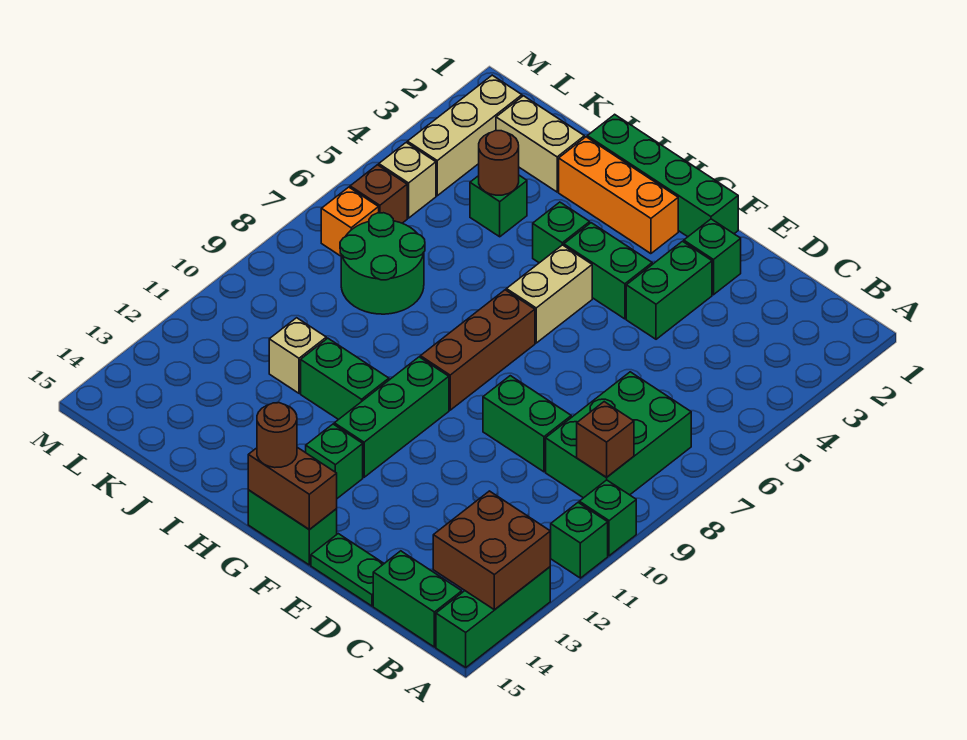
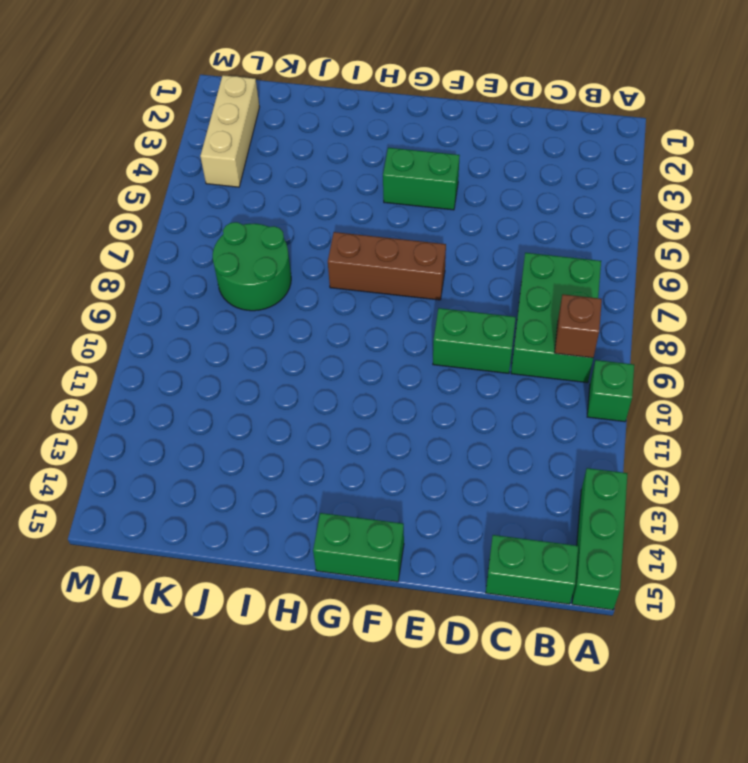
brown brick F7:H7 level 1 -> brown brick G7:G9 level 1
none -> green brick A11 level 1
none -> green plate D15:E15 level 1
none -> green brick E2 level 1
none -> green brick E3:E4 level 1

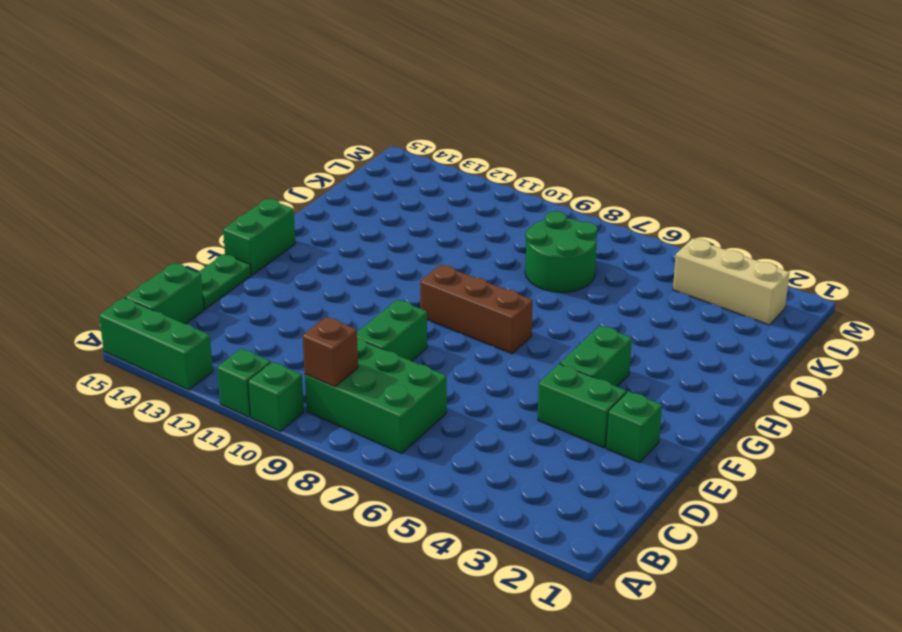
none -> green brick F1:I1 level 1
none -> orange brick G2:I2 level 1
none -> tan brick G5:G6 level 1
none -> green brick G10:G12 level 1

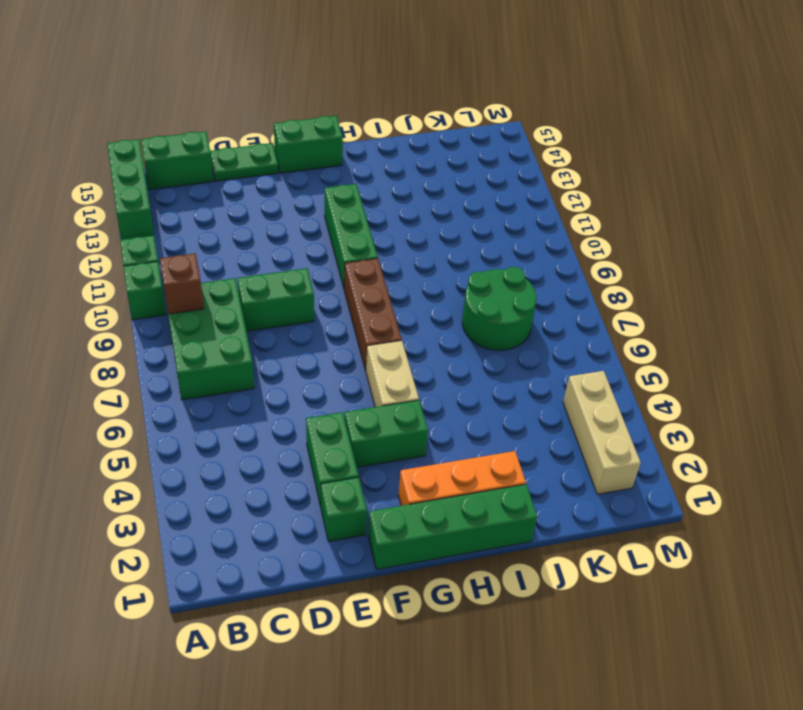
none -> green brick G13 level 1
none -> green brick H4 level 1
none -> green brick H11:I11 level 1
none -> tan brick J2:K2 level 1

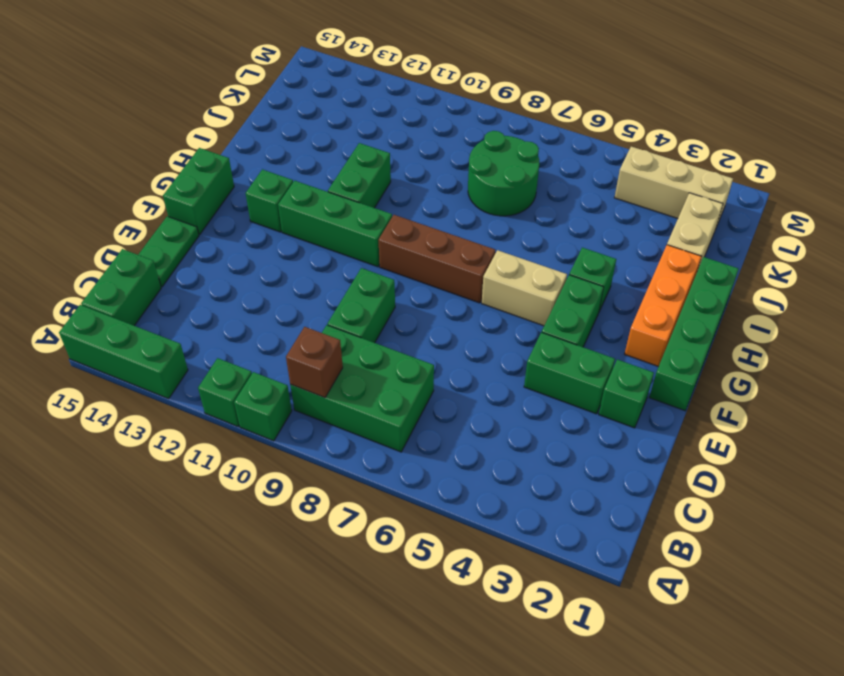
none -> green brick J4 level 1
none -> tan brick J11 level 1
none -> tan brick L5 level 1
none -> brown brick L6 level 1

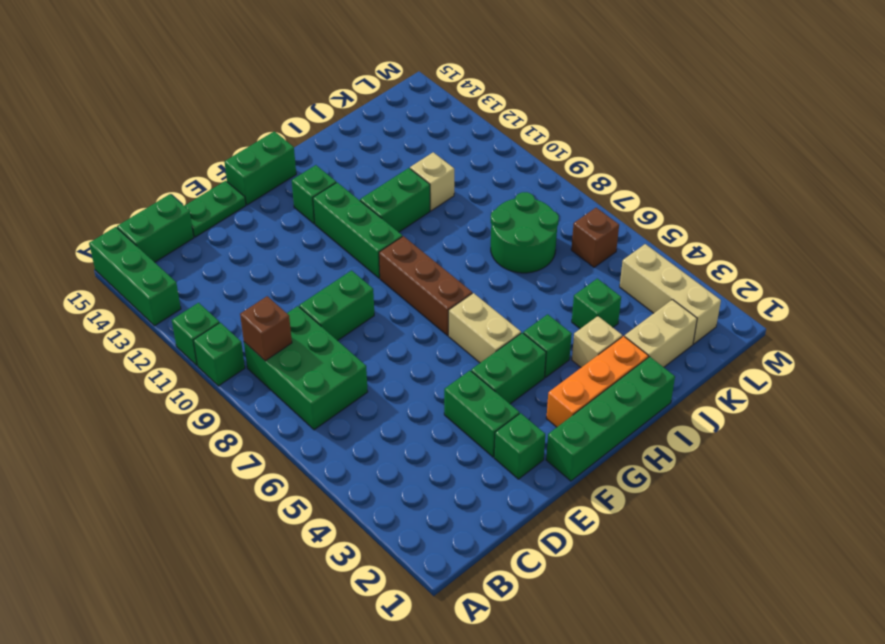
tan brick I3 level 1 -> tan brick L5 level 1
none -> orange brick L7 level 1
none -> brown brick A13:B14 level 2
none -> brown brick F15:G15 level 2
none -> brown round brick J4 level 2

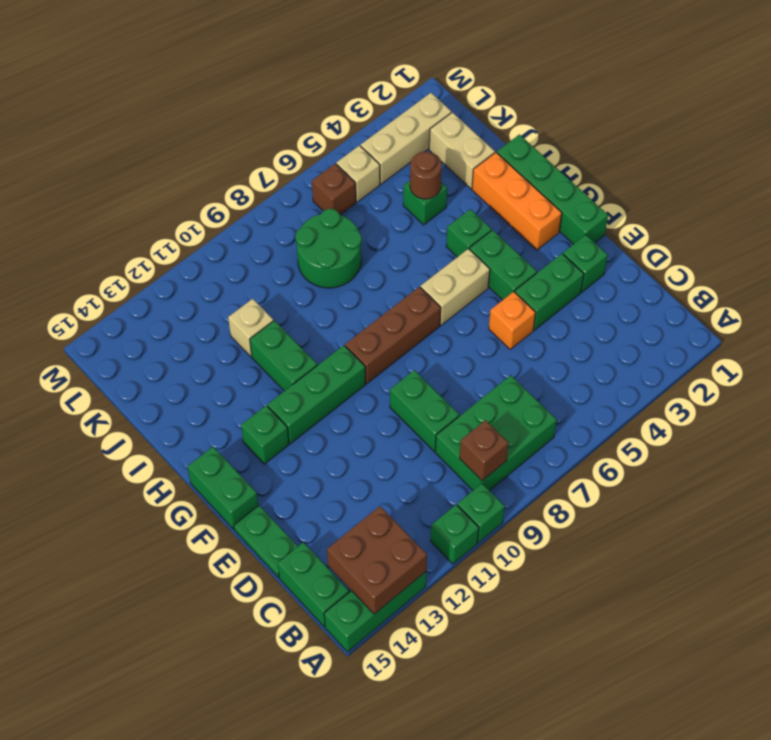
orange brick E5 level 1 -> orange brick L7 level 1
none -> brown brick F15:G15 level 2
none -> brown round brick G15 level 3

